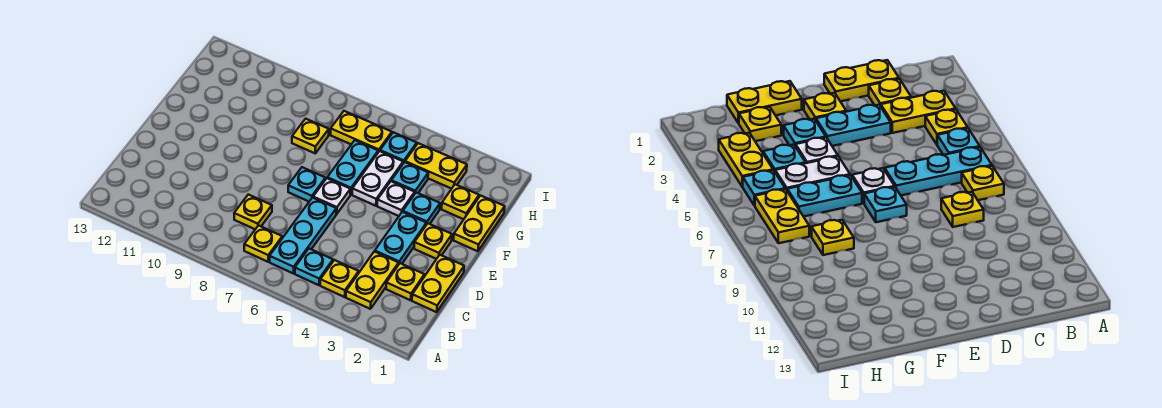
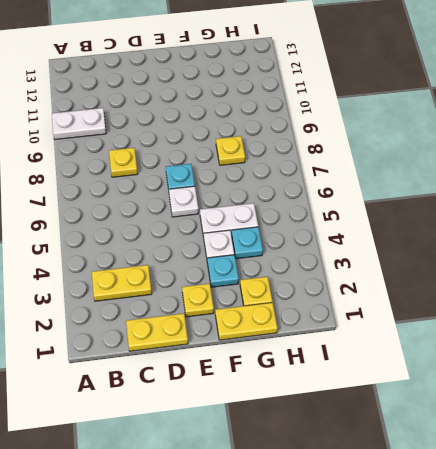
white plate A10:B10 level 1 -> none
none -> yellow plate B4 level 1
none -> cyan plate B5 level 1
none -> cyan plate B6:D6 level 1

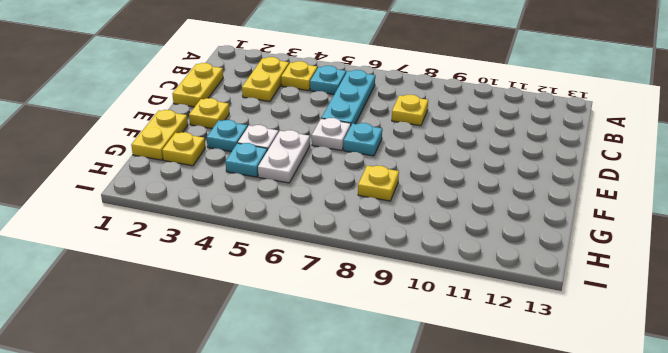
none -> yellow plate B7 level 1
none -> yellow plate C2 level 1
none -> cyan plate D3:E3 level 1

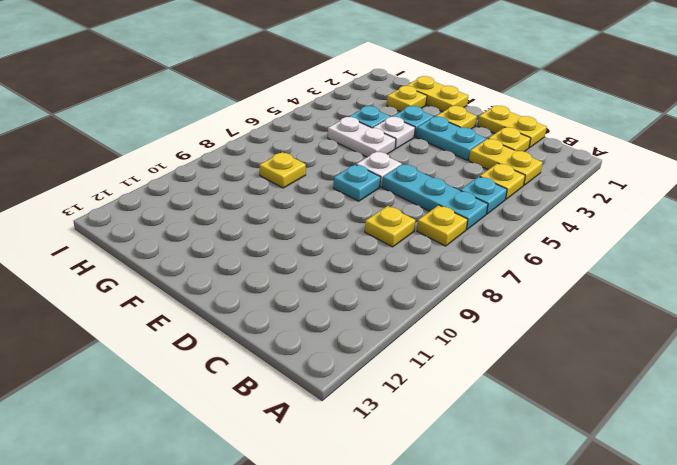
none -> cyan plate F6:G6 level 1
none -> yellow plate H3:H4 level 1
none -> cyan plate H5 level 1

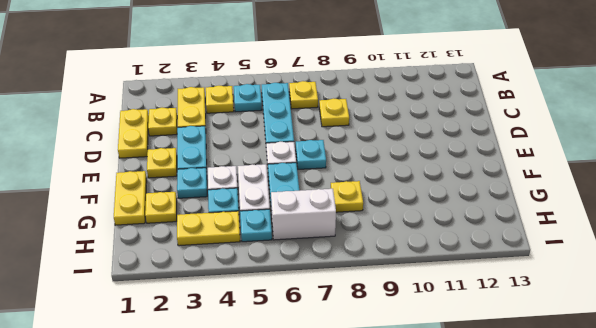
white brick H6:H7 level 1 -> yellow plate H6:H7 level 1

